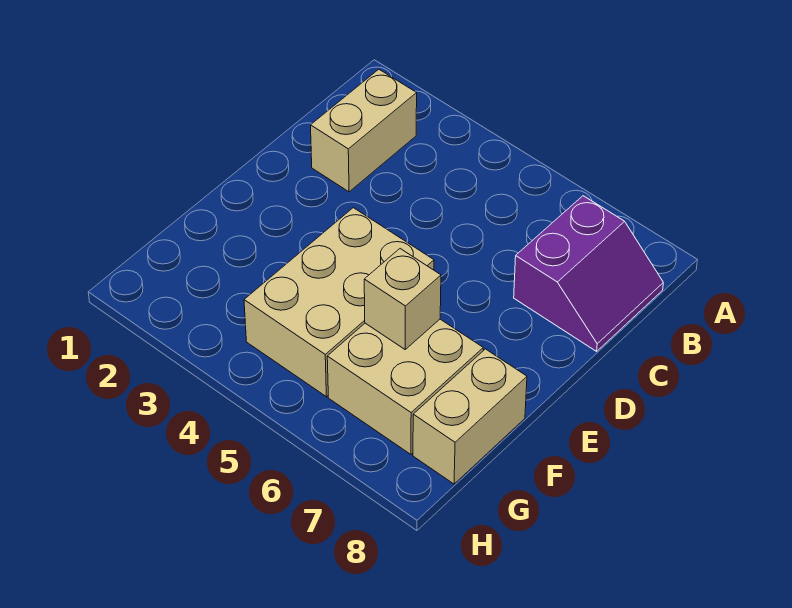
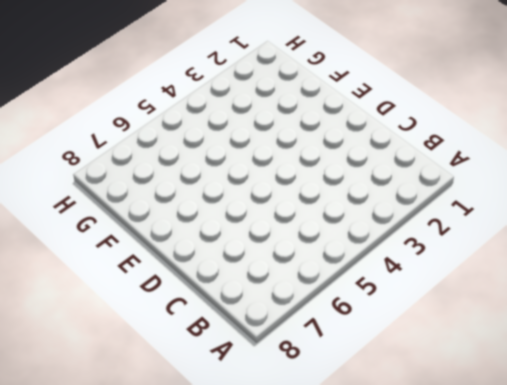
none -> tan brick B2:C2 level 1
none -> purple slope B7:C8 level 1 top 7

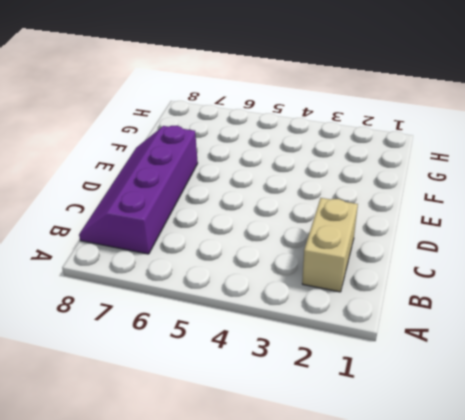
purple slope B7:E8 level 1 top 7 -> purple slope B7:C8 level 1 top 7
none -> tan brick E4:G5 level 1
none -> tan brick F6:G7 level 1

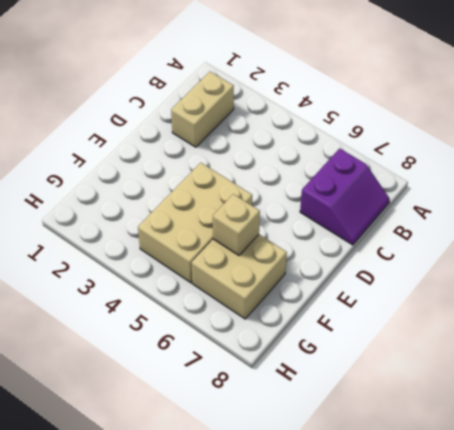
none -> tan brick F8:G8 level 1

